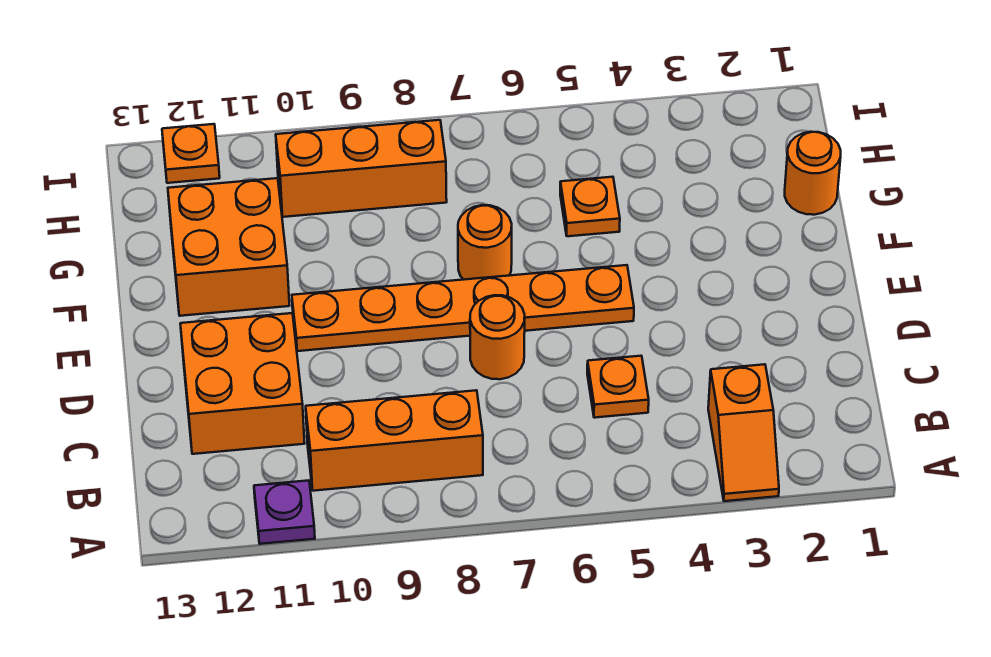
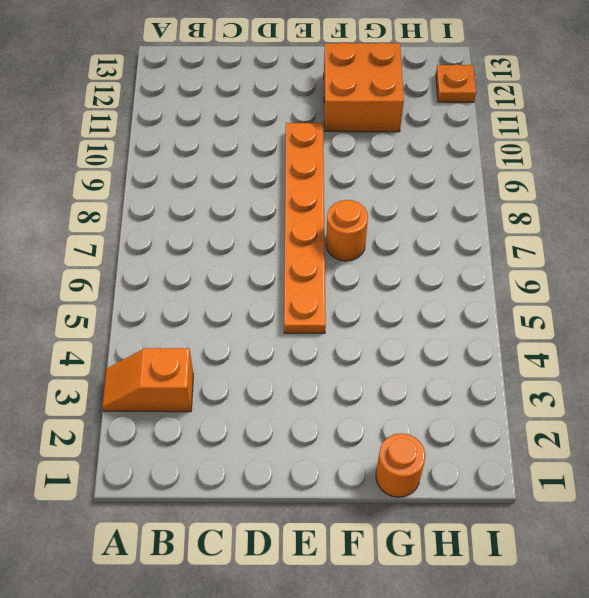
none -> purple plate A11 level 1
none -> orange brick B8:B10 level 1
none -> orange plate C5 level 1

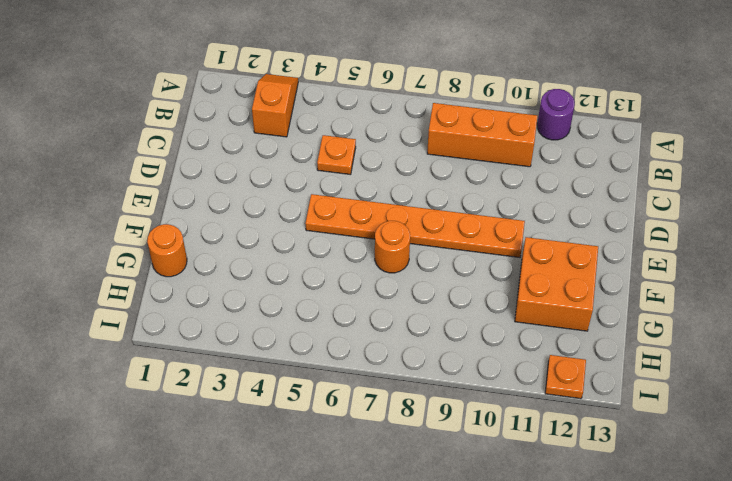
purple round brick A11 level 1 -> purple plate A11 level 1
none -> orange brick C11:D12 level 1
none -> orange round brick D7 level 1
none -> orange plate G5 level 1

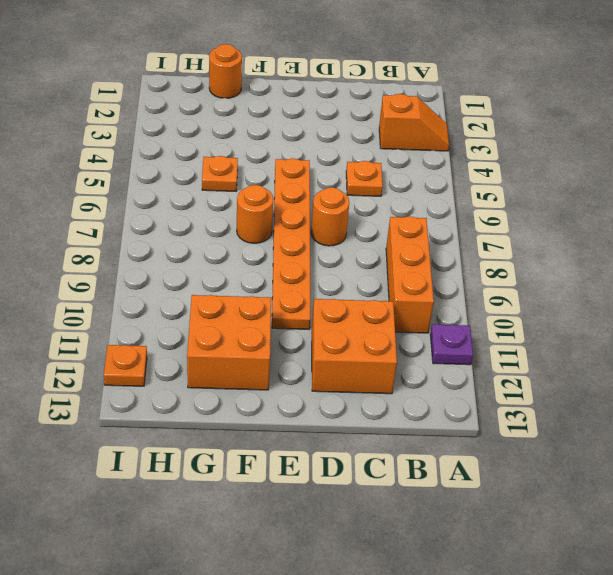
none -> orange brick H8:H10 level 1

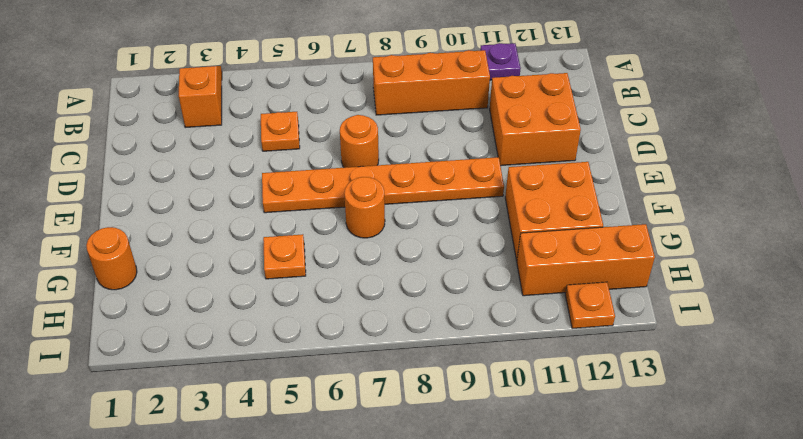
orange brick H11:H13 level 1 -> orange brick H8:H10 level 1

